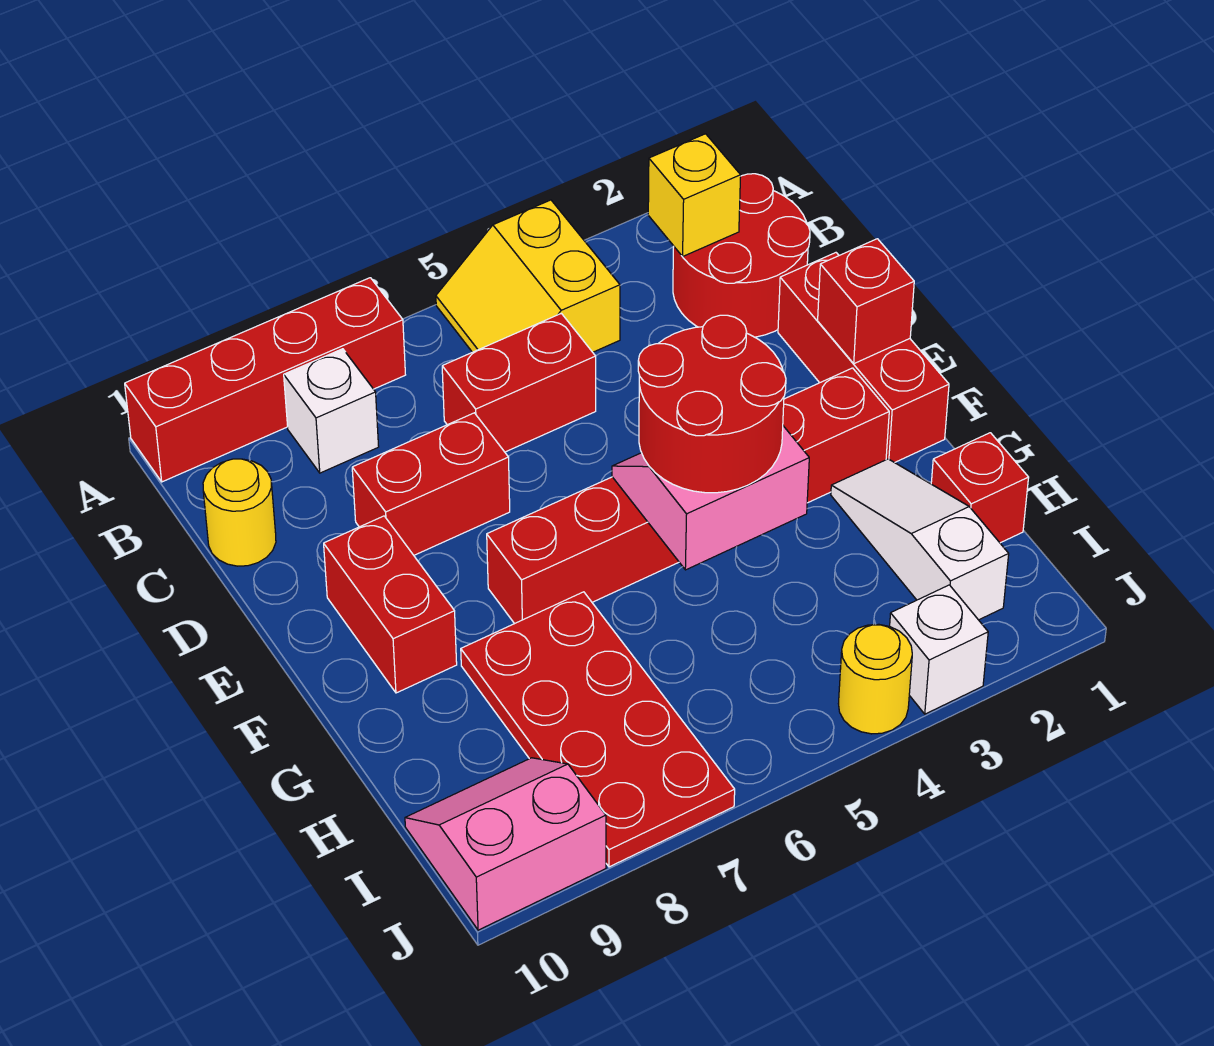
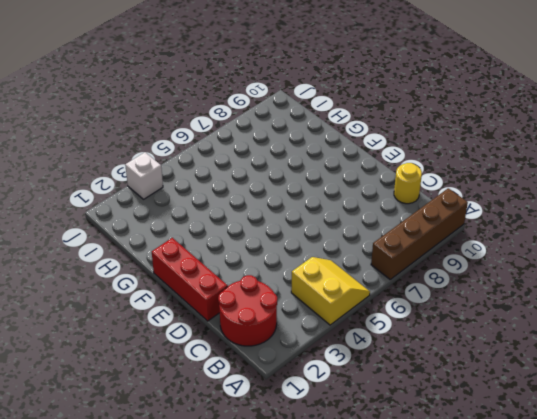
brown brick A7:A10 level 1 -> red brick A7:A10 level 1
none -> white brick B8 level 1
none -> red brick C5:C6 level 1
none -> red brick D7:D8 level 1

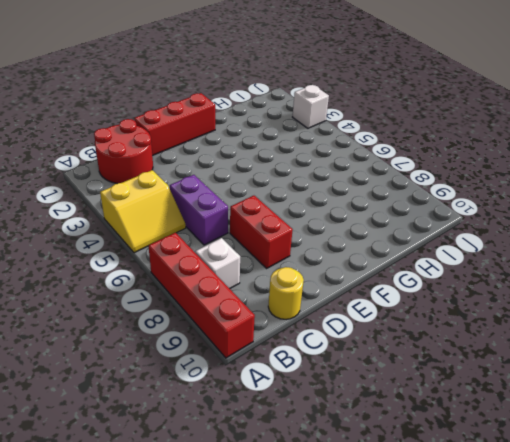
purple brick C5:C6 level 1 -> red brick C5:C6 level 1
none -> red brick E9:F9 level 1
none -> red brick F2:F7 level 1
none -> white slope G2:I2 level 1 top I

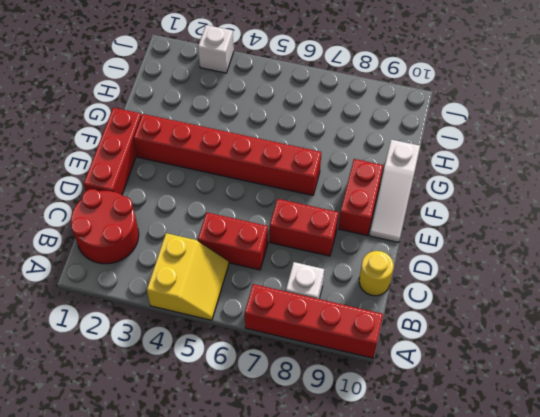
white slope E10:G10 level 1 top G -> white slope G2:I2 level 1 top I
none -> red plate G7:J8 level 1
none -> red brick H1 level 1
none -> pink slope I9:J10 level 1 top J

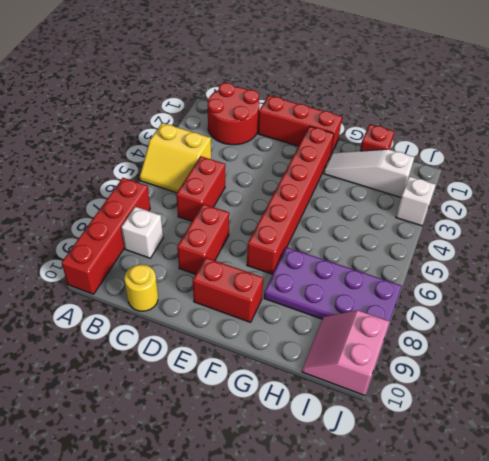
purple plate G7:J8 level 1 -> red plate G7:J8 level 1
none -> yellow round brick J4 level 1
none -> yellow brick B2 level 2
none -> red brick E1 level 2

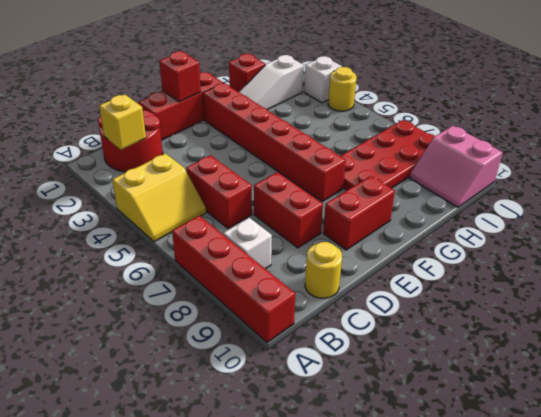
none -> pink slope F4:G5 level 2 top G
none -> red round brick F4:G5 level 3

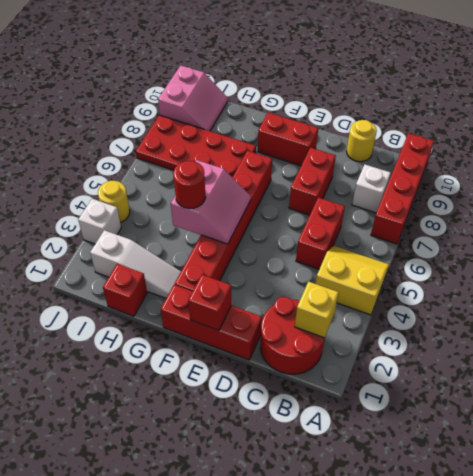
red round brick G4 level 3 -> red round brick F4:G5 level 3

